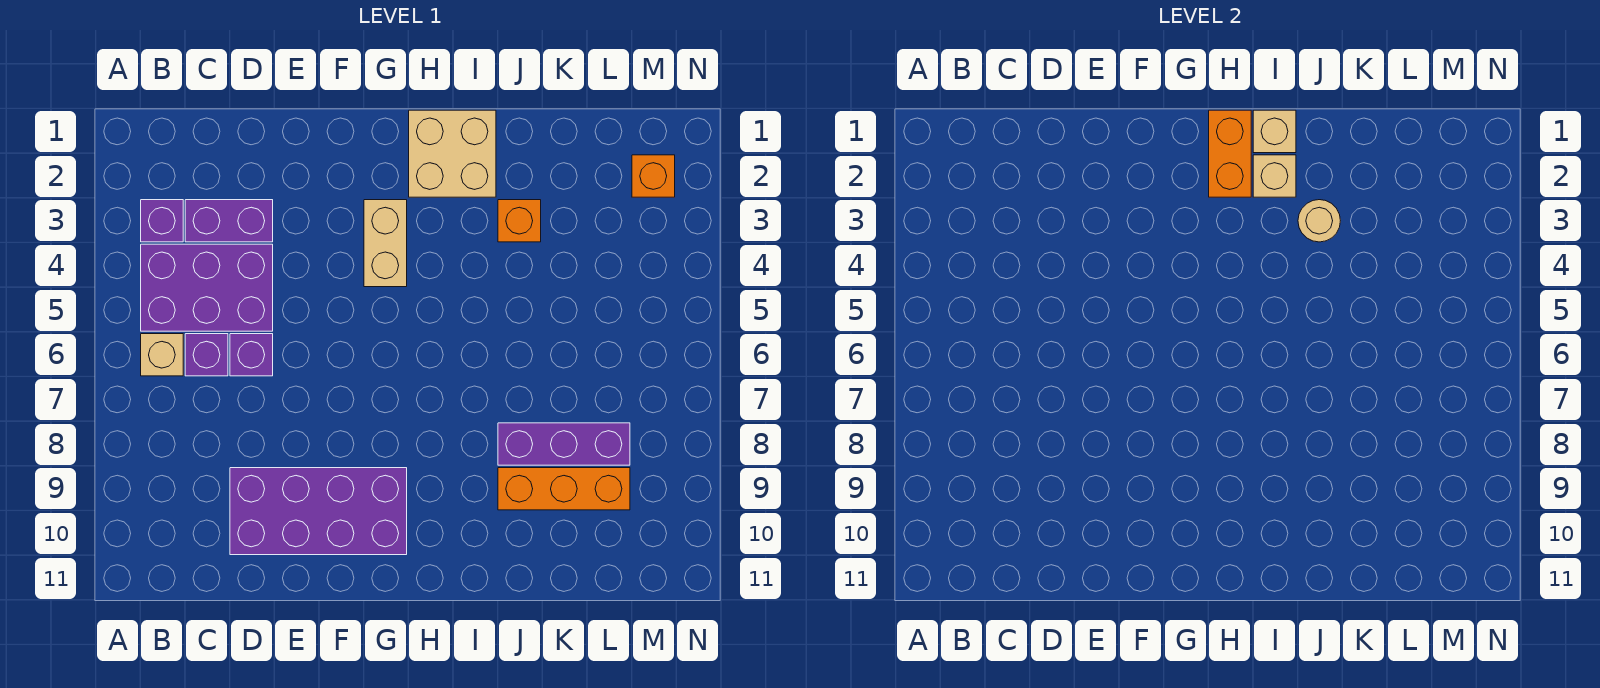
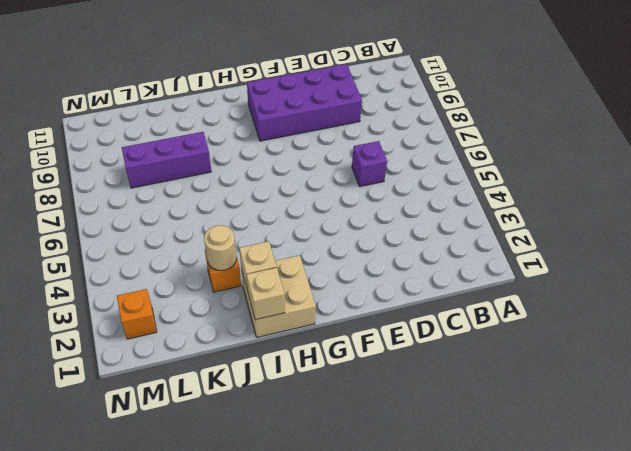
none -> purple brick B3 level 1
none -> purple brick B4:D5 level 1
none -> tan brick B6 level 1

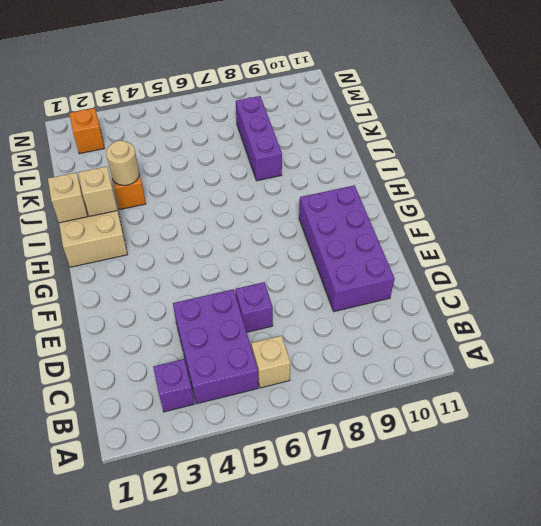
none -> purple brick C3:D3 level 1
none -> purple brick C6 level 1
none -> tan brick G3:G4 level 1

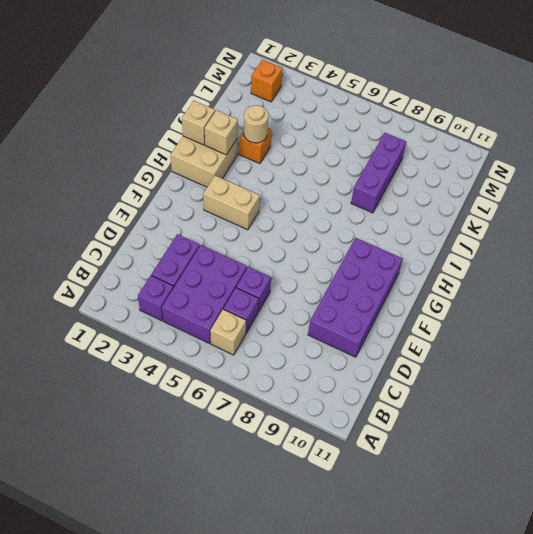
none -> orange brick J9:L9 level 1
none -> orange brick H1:H2 level 2

